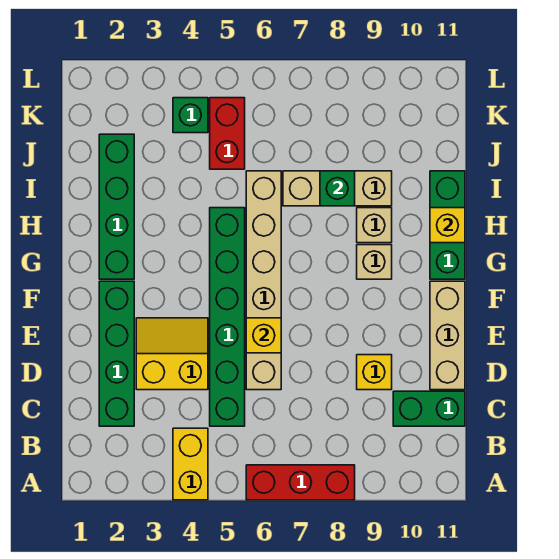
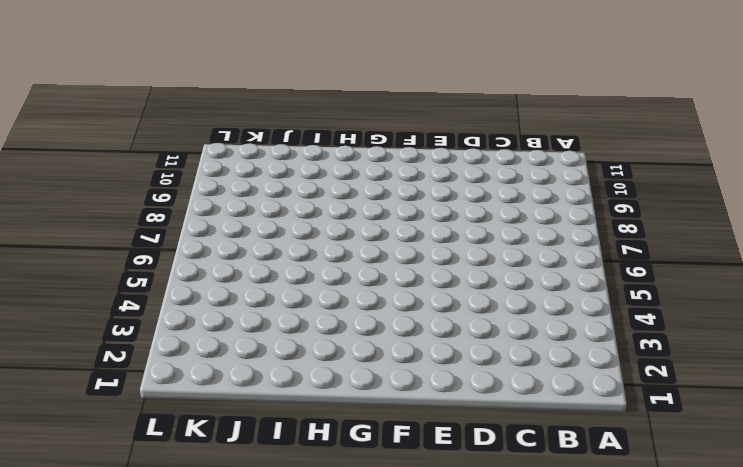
none -> yellow brick A4:B4 level 1
none -> red brick A6:A8 level 1
none -> green brick C2:F2 level 1

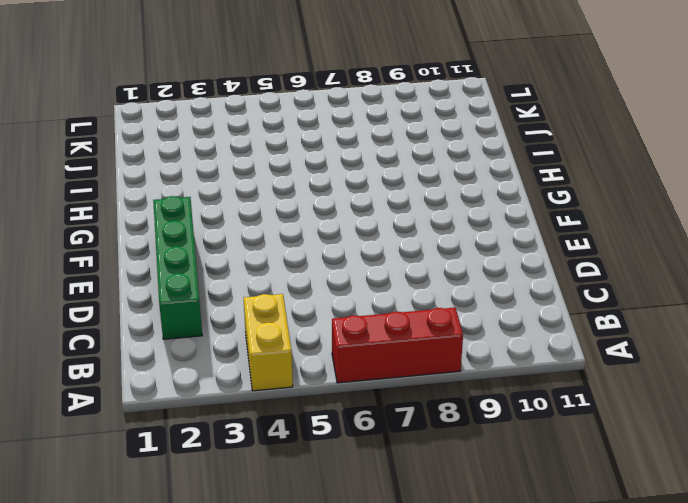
none -> green brick C5:H5 level 1
none -> green brick C10:C11 level 1
none -> yellow slope D3:E4 level 1 top D

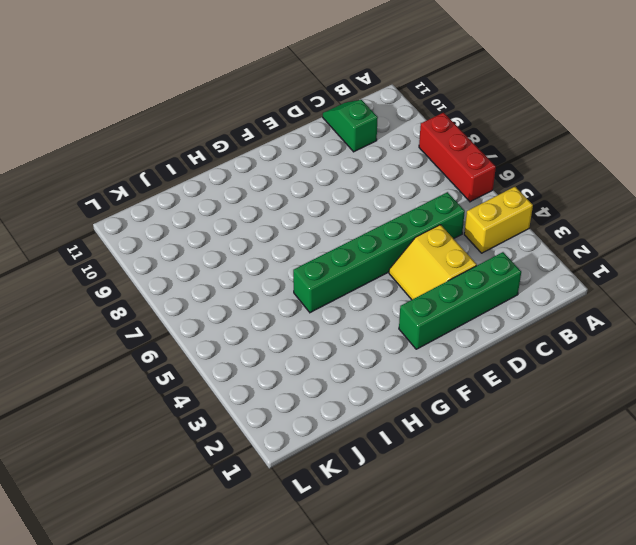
green slope C10:C11 level 1 top 10 -> green brick C10:C11 level 1
none -> tan brick D6:I6 level 1
none -> yellow brick D9 level 1
none -> tan brick D11:F11 level 1

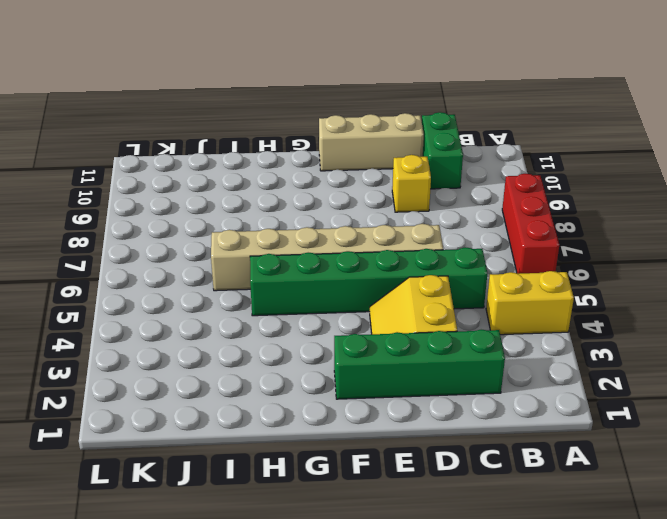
none -> green brick G2:J2 level 1
none -> tan brick G9 level 1
none -> green brick G11:I11 level 1

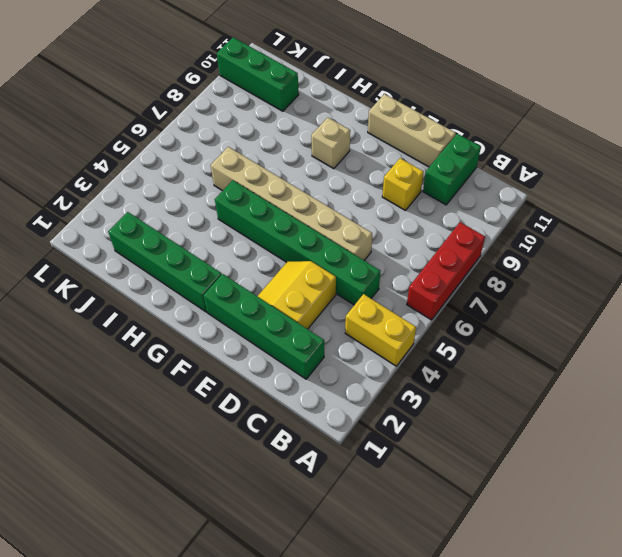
green brick J10:L10 level 1 -> green brick G11:I11 level 1
none -> tan brick H9 level 1
none -> tan brick I7:I9 level 1
none -> red brick J5:K5 level 1

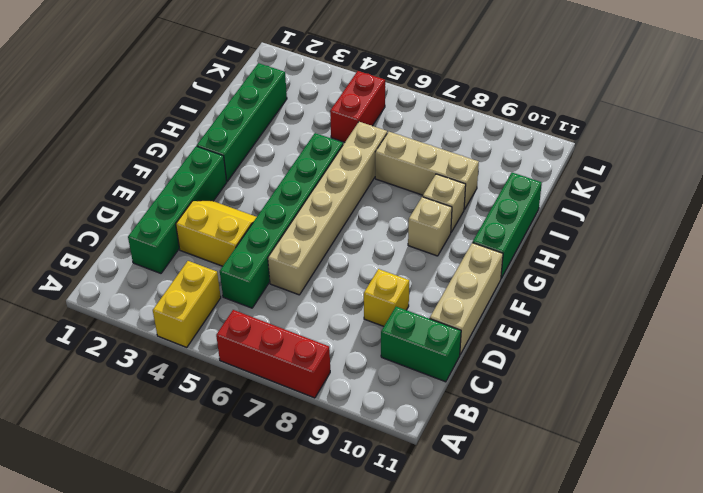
none -> green brick K4 level 1
none -> yellow brick E6 level 2
none -> yellow brick H11 level 2

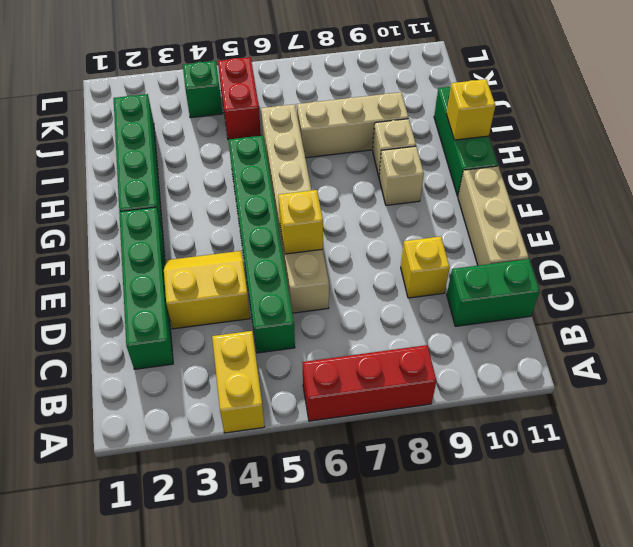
none -> green brick I8 level 2

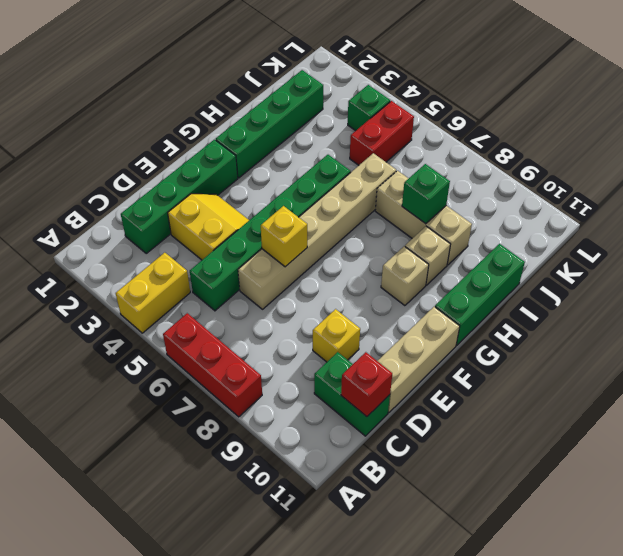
red brick C11 level 2 -> none
none -> yellow brick H11 level 2

